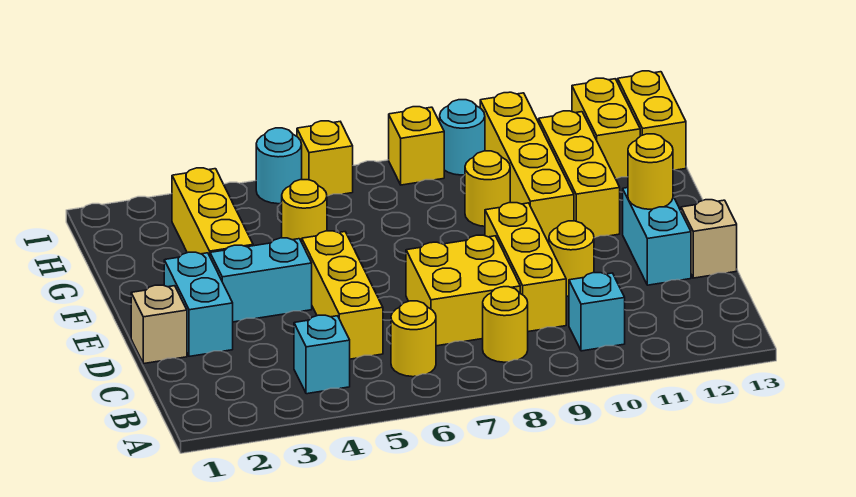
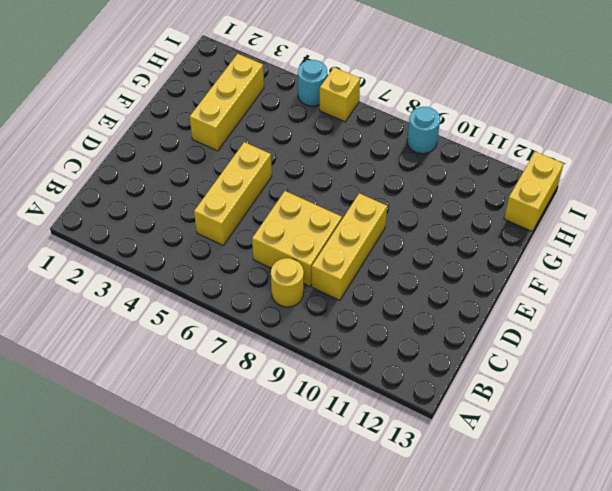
none -> cyan brick B4 level 1
none -> yellow round brick B6 level 1
none -> cyan brick B10 level 1

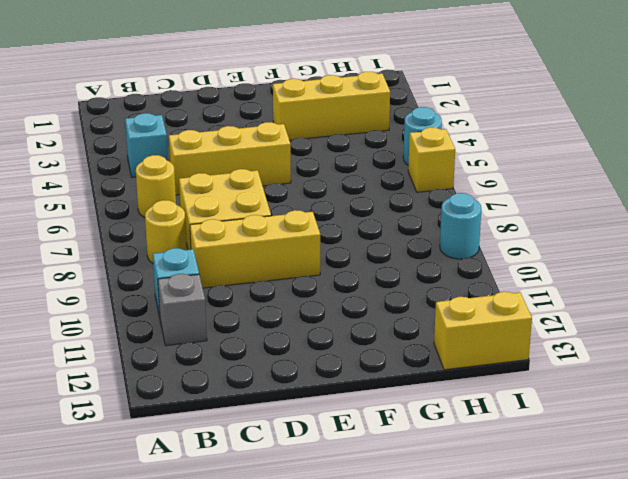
grey brick B11 level 1 -> none
none -> tan brick D1 level 1
none -> cyan brick D2:E2 level 1
none -> yellow round brick D10 level 1

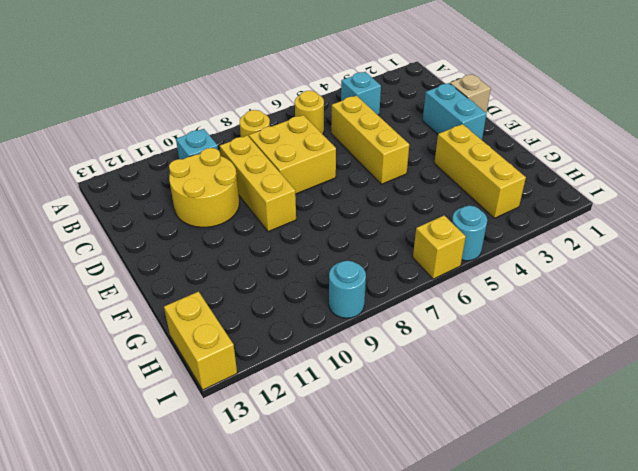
yellow round brick C10:D11 level 1 -> yellow round brick D10 level 1
none -> cyan brick D12:E12 level 1
none -> tan brick D13 level 1
none -> cyan brick E3:E4 level 1

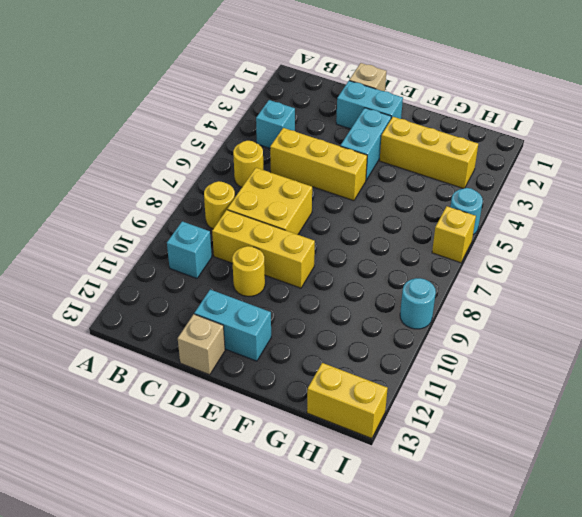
none -> yellow brick F10:I10 level 1
none -> yellow brick F11:H11 level 1
none -> yellow round brick G5 level 1

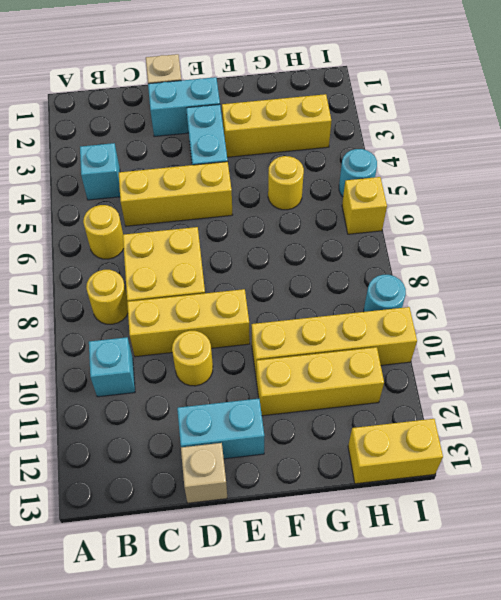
none -> yellow round brick G9 level 1
none -> yellow brick H12:I12 level 1
none -> yellow brick I8 level 1

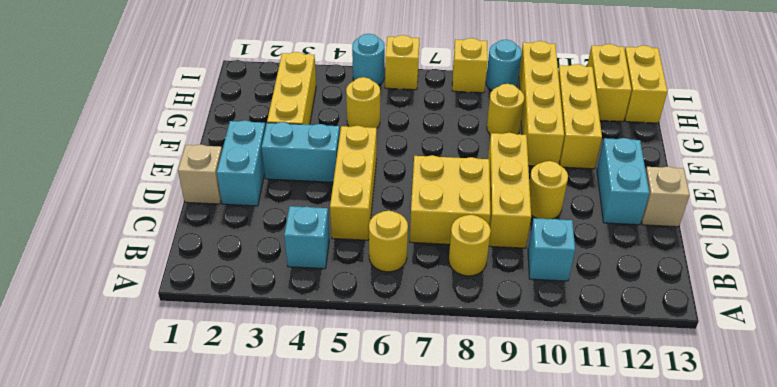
none -> yellow round brick E12 level 2

